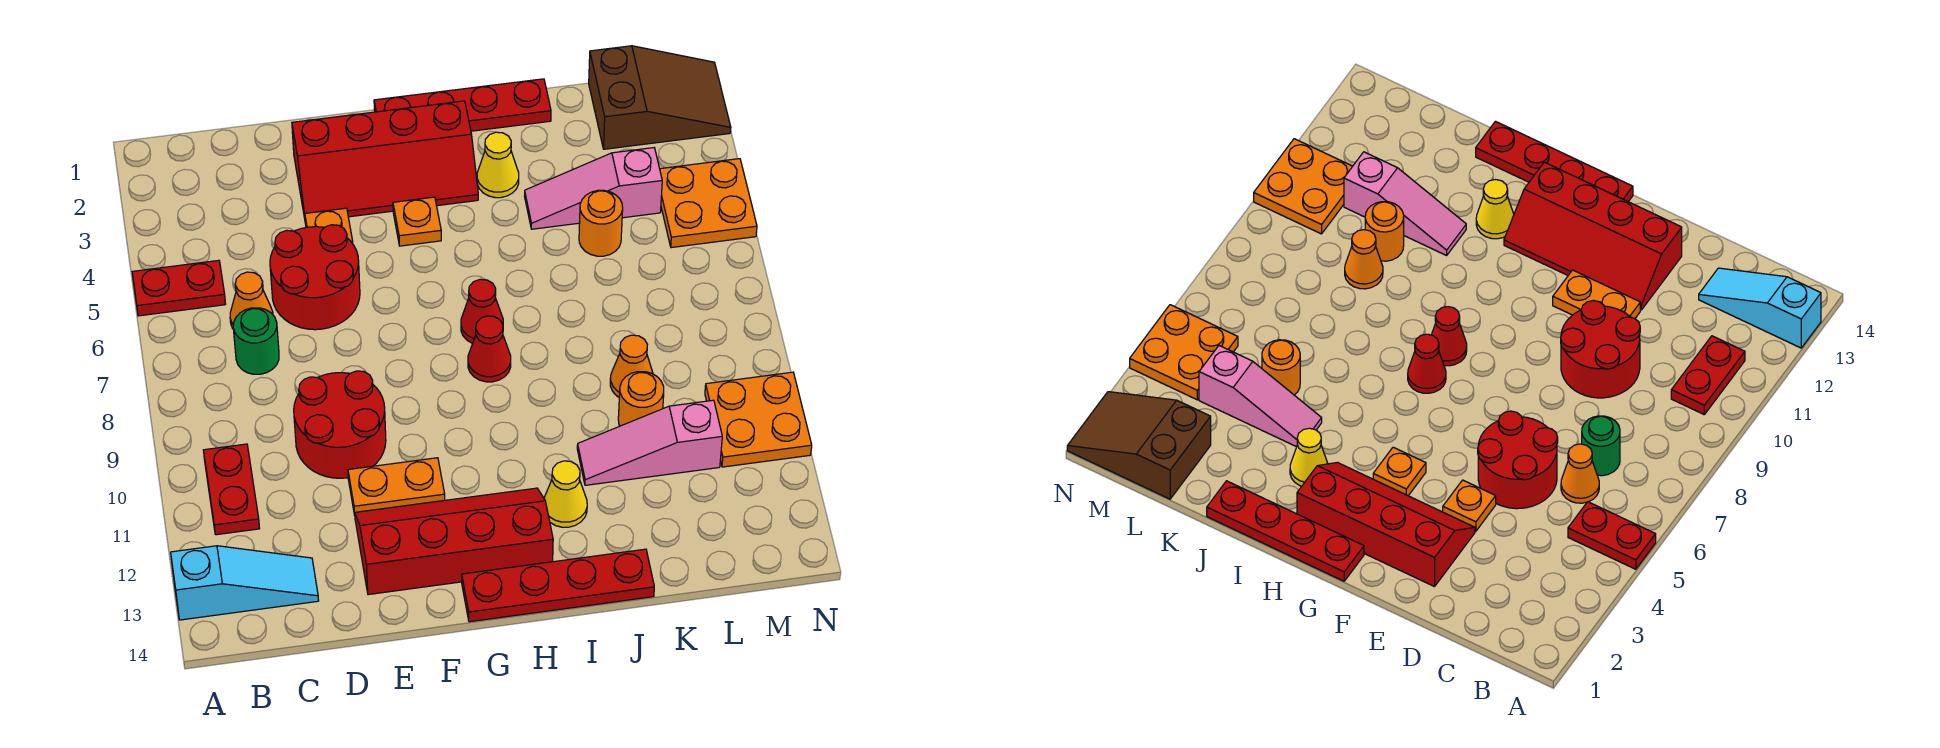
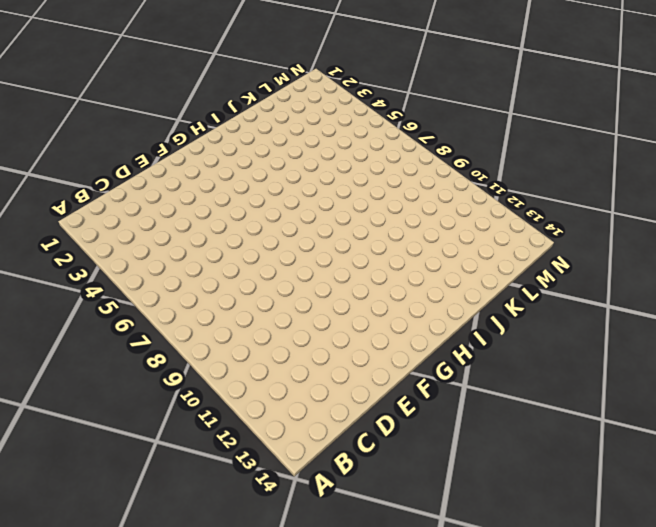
none -> red plate A5:B5 level 1
none -> cyan slope A13:C13 level 1 top A
none -> red plate B10:B11 level 1

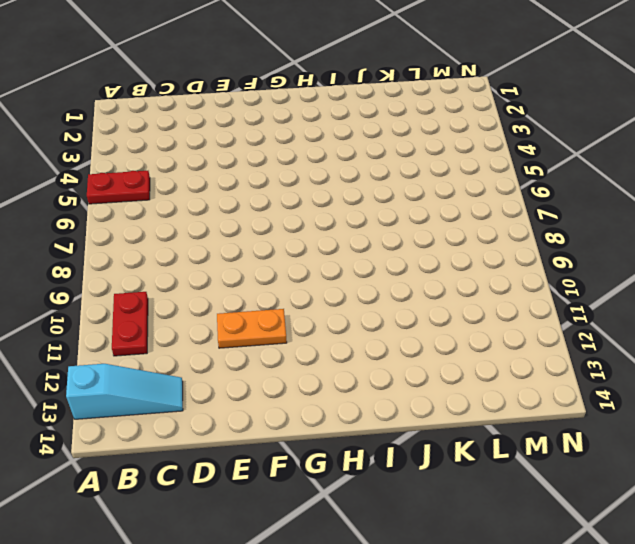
none -> orange cone C6 level 1
none -> green round brick C7 level 1
none -> red round brick D5:E6 level 1

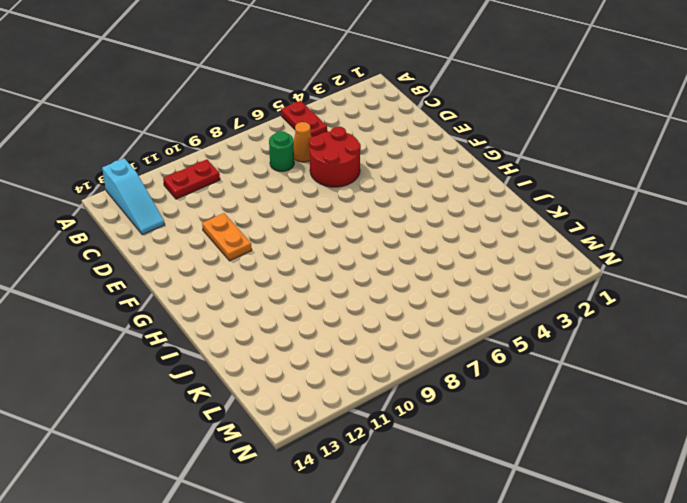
none -> red round brick D9:E10 level 1
none -> red slope E2:H3 level 1 top 2
none -> orange plate E4 level 1

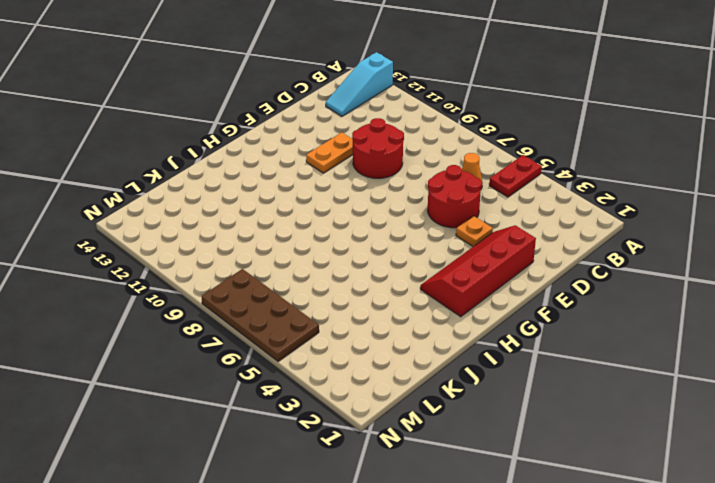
brown plate M5:N8 level 1 -> orange plate M4:N5 level 1
none -> red plate B10:B11 level 1
none -> green round brick C7 level 1
none -> red slope E12:H13 level 1 top 13

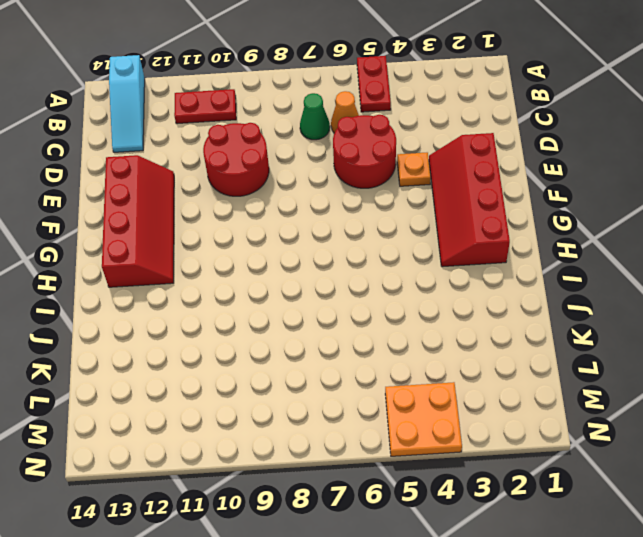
green cone C7 level 1 -> green round brick C7 level 1
none -> orange plate E11:F11 level 1
none -> red plate G1:J1 level 1
none -> orange plate G4 level 1

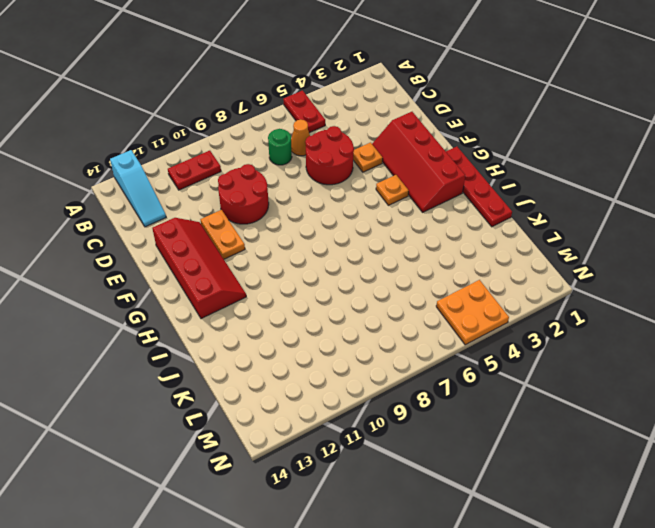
none -> red plate G14:J14 level 1
none -> red cone H7 level 1
none -> red cone H8 level 1

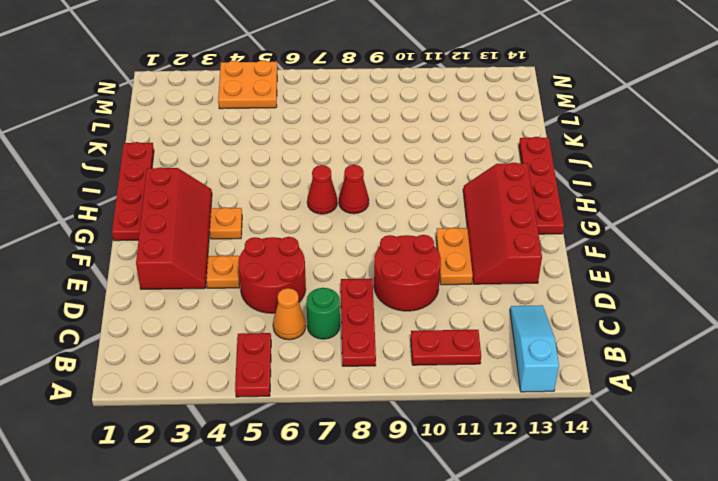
red plate B8:D8 level 1 -> none
none -> yellow cone I3 level 1
none -> yellow cone I12 level 1
none -> pink slope J4:L4 level 1 top L

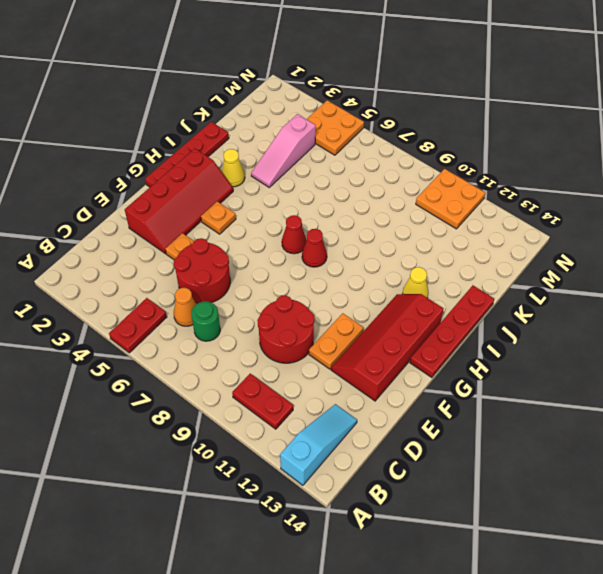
none -> pink slope J11:L11 level 1 top L
none -> orange round brick K5 level 1
none -> orange cone K9 level 1

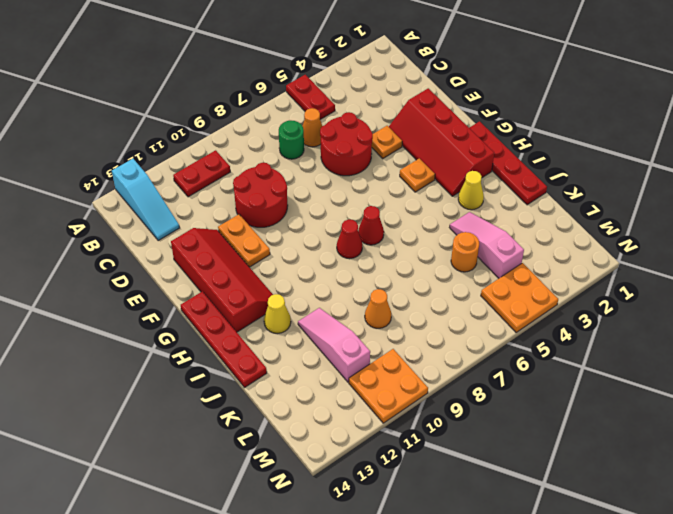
none -> orange round brick K10 level 1
none -> brown slope L1:N2 level 1 top L

